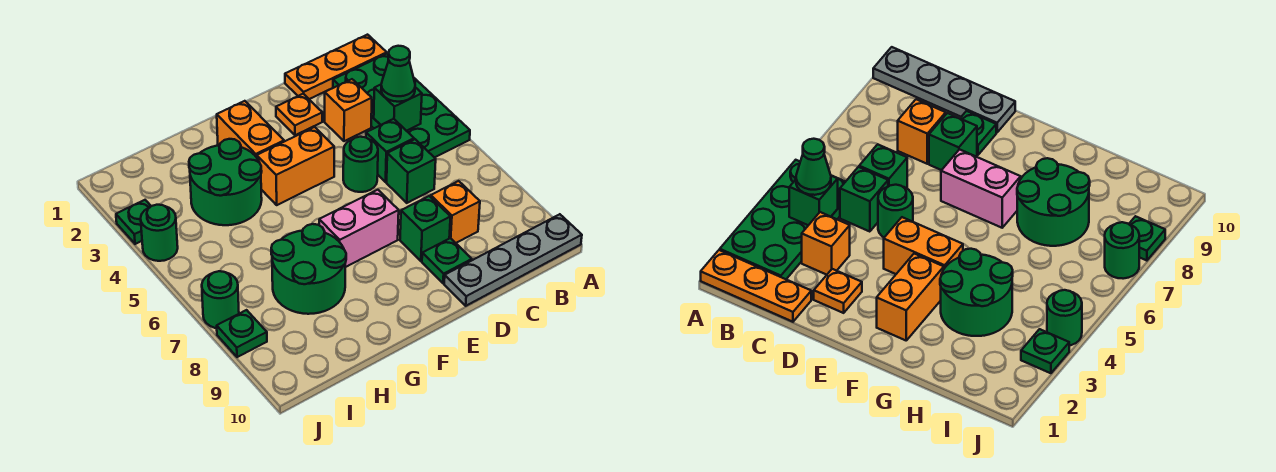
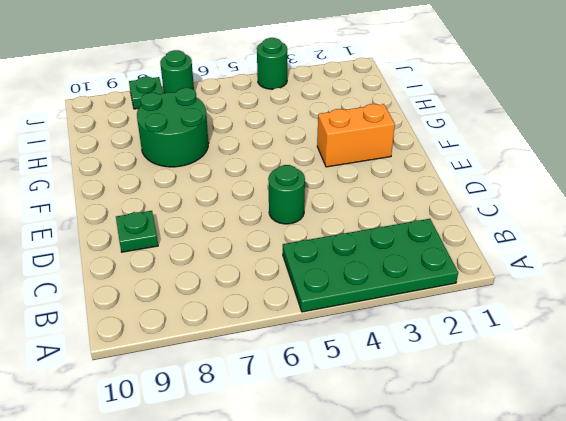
none -> orange plate A1:C1 level 1
none -> grey plate A10:D10 level 1
none -> orange brick C3 level 1

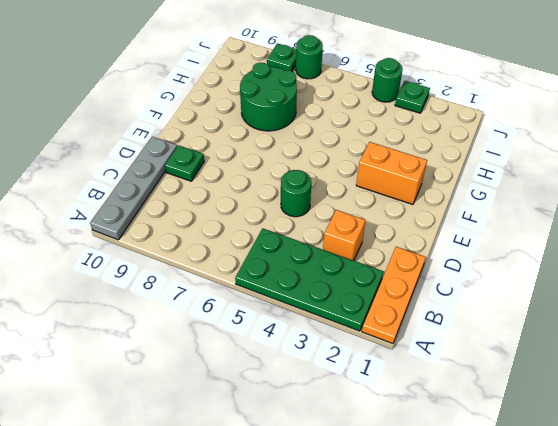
none -> green brick C5 level 1
none -> green brick C6 level 1
none -> orange brick C8 level 1

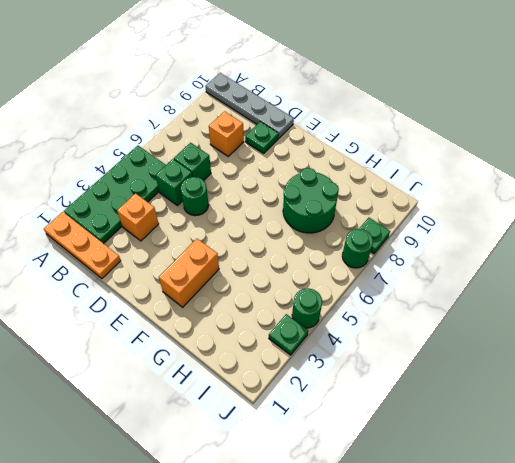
none -> orange plate D2 level 1
none -> green brick D8 level 1
none -> orange brick E4:F4 level 1

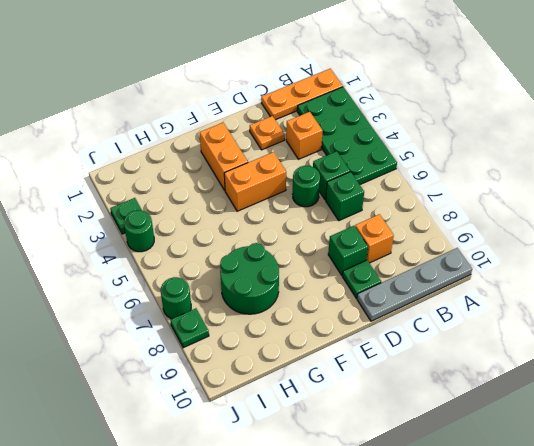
none -> pink brick E7:F7 level 1
none -> green round brick G3:H4 level 1
none -> green brick B4 level 2

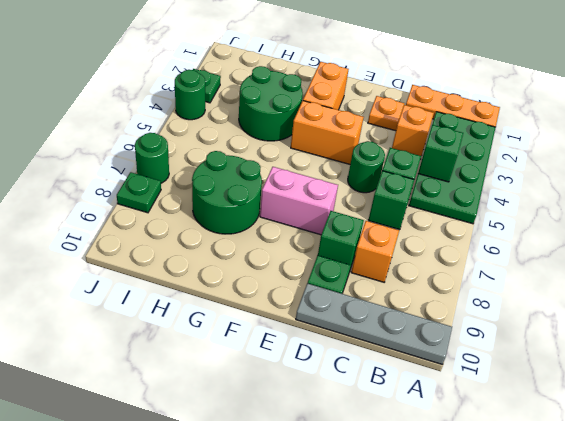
none -> green cone B4 level 3

